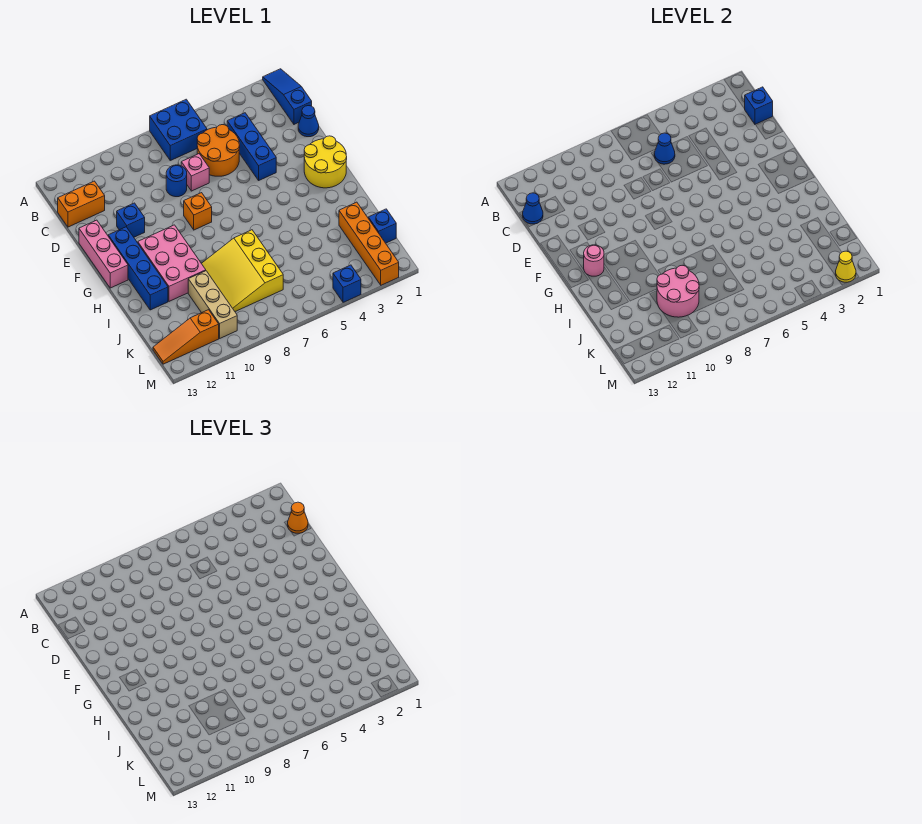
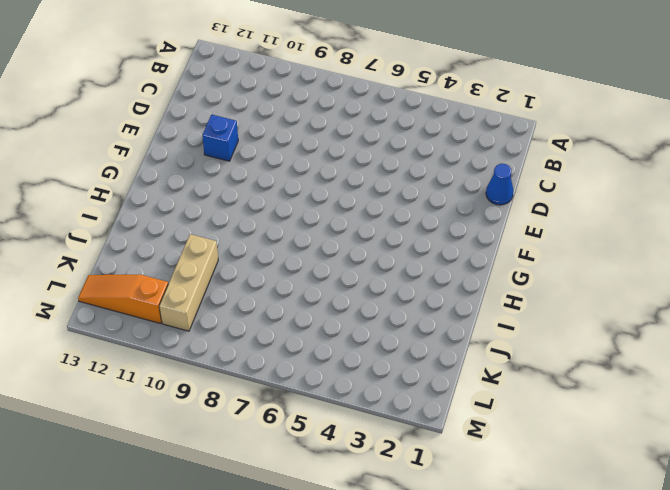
none -> blue slope A1:C1 level 1 top C
none -> blue brick A6:B7 level 1
none -> blue brick C4:E4 level 1

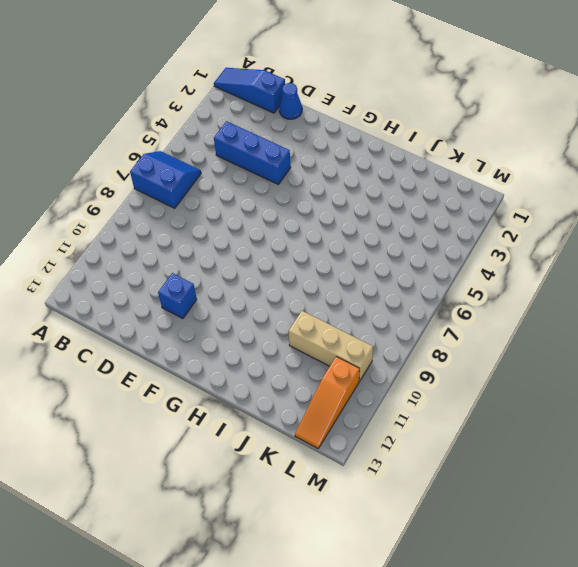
blue slope A6:B7 level 1 top 7 -> blue brick A6:B7 level 1
none -> orange round brick C5:D6 level 1
none -> orange brick C12:C13 level 1
none -> pink brick D7 level 1

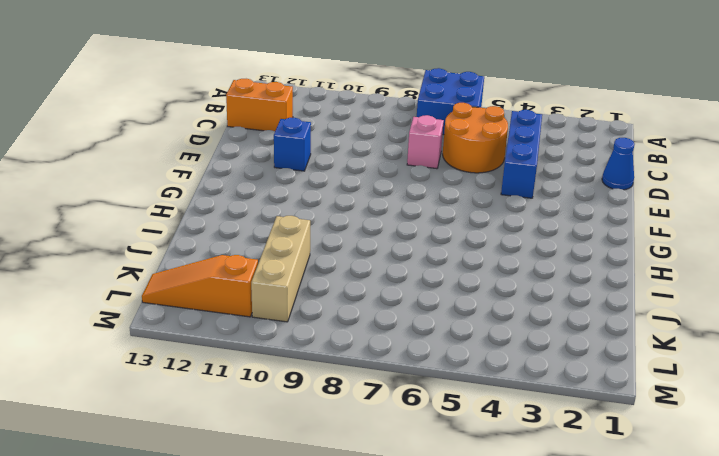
none -> blue slope A1:C1 level 1 top C
none -> blue round brick D8 level 1
none -> pink brick E13:G13 level 1

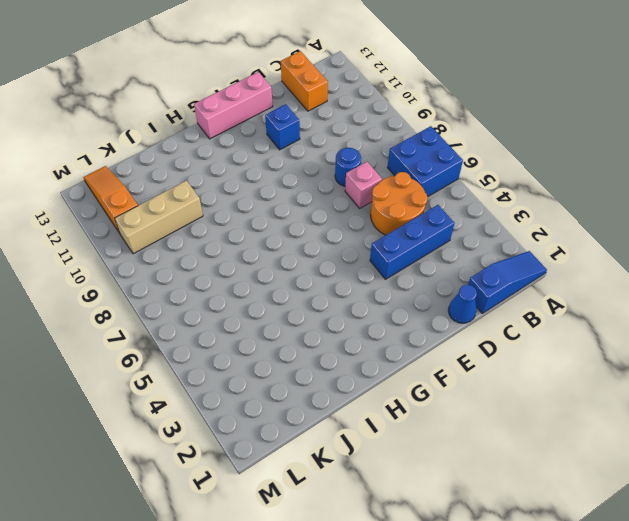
none -> yellow round brick F1:G2 level 1
none -> orange brick F8 level 1
none -> blue brick F12:I12 level 1

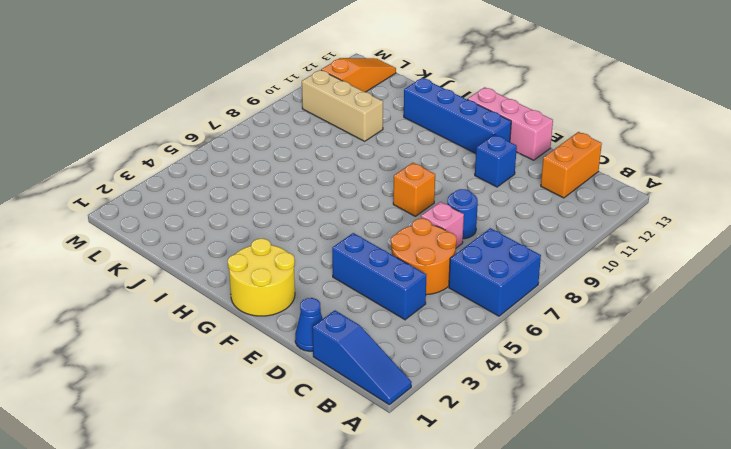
none -> pink brick G10:I11 level 1
none -> yellow slope I7:K9 level 1 top 7
none -> orange brick J2:M2 level 1

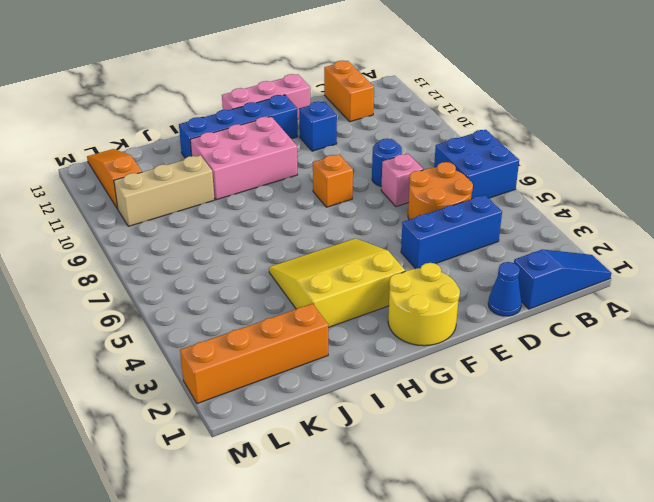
yellow slope G3:I5 level 1 top 3 -> yellow slope I7:K9 level 1 top 7
none -> blue brick K1 level 1
none -> blue brick M4 level 1
none -> blue brick C1 level 2

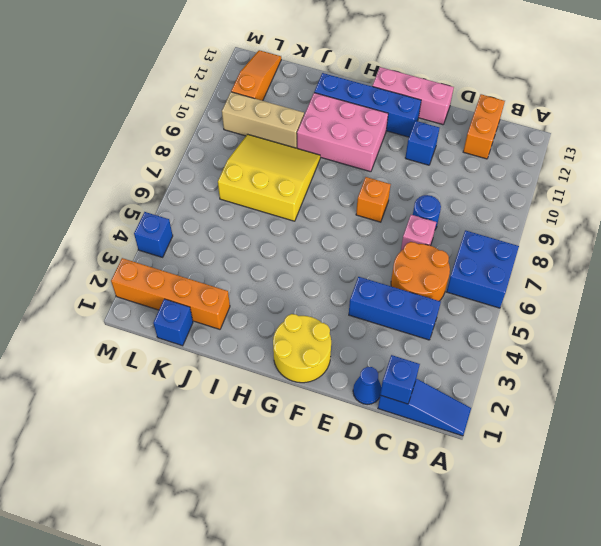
none -> blue cone C6 level 2
none -> blue cone C13 level 2
none -> pink round brick G12 level 2

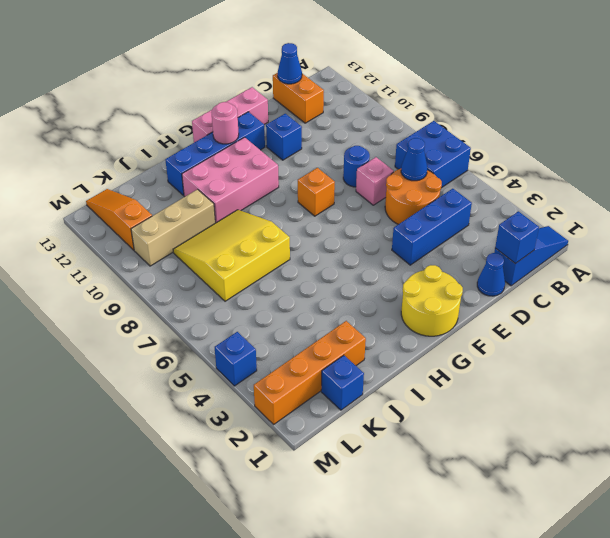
none -> pink round brick J9:K10 level 2
none -> yellow cone M2 level 2
none -> orange cone C1 level 3

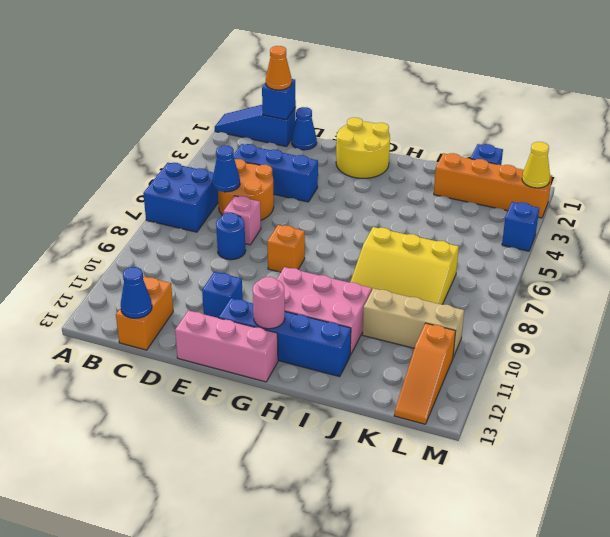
none -> pink round brick J9:K10 level 2

